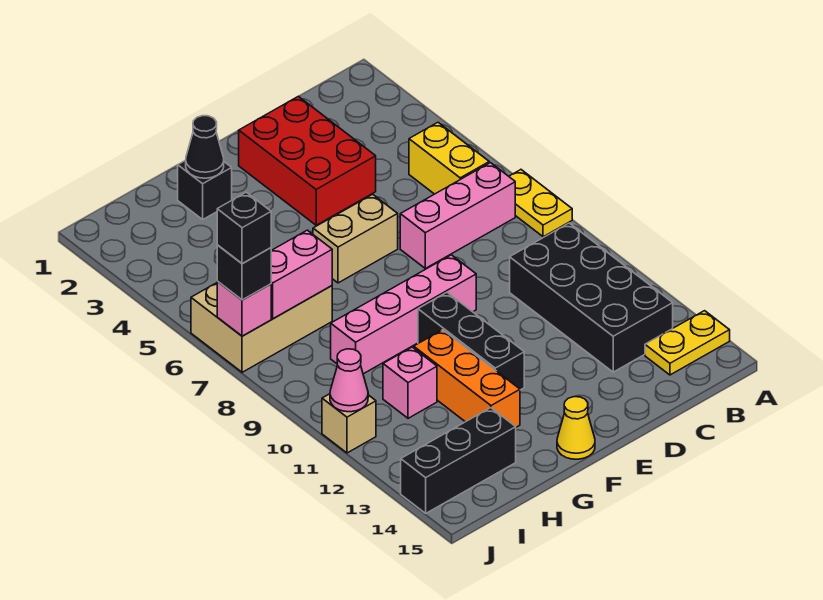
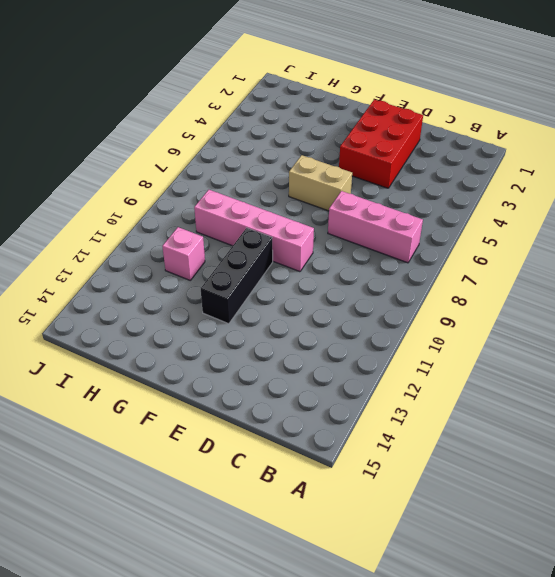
none -> yellow plate A7:A8 level 1
none -> yellow plate A14:B14 level 1
none -> yellow brick B5:B6 level 1

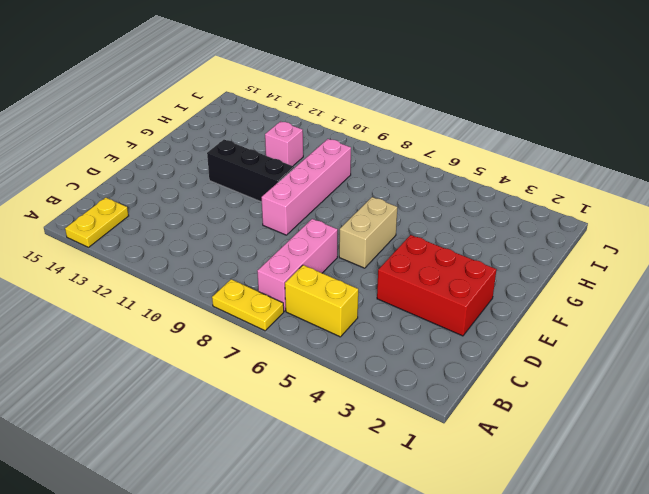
none -> black brick B10:C13 level 1
none -> yellow cone F15 level 1
none -> black brick G2 level 1

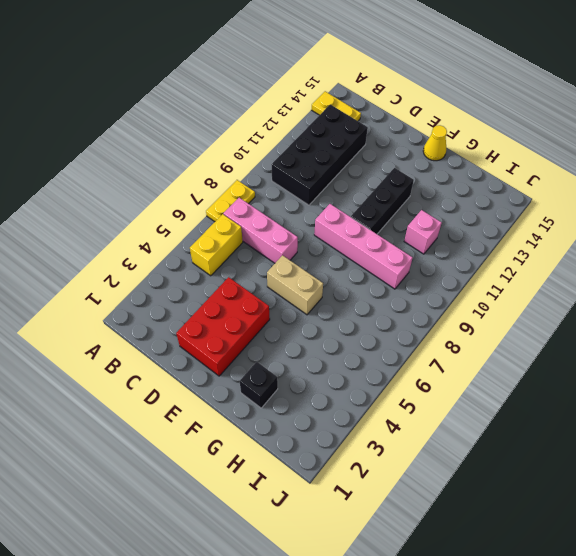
none -> orange brick G11:G13 level 1
none -> tan brick H6:J7 level 1
none -> black brick H14:J14 level 1

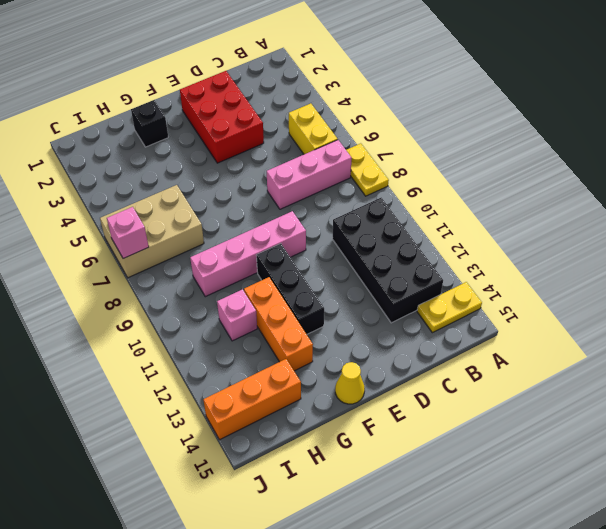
orange brick H14:J14 level 1 -> black brick H14:J14 level 1
none -> tan brick E6:F6 level 1
none -> tan brick J11 level 1
none -> black cone G2 level 2

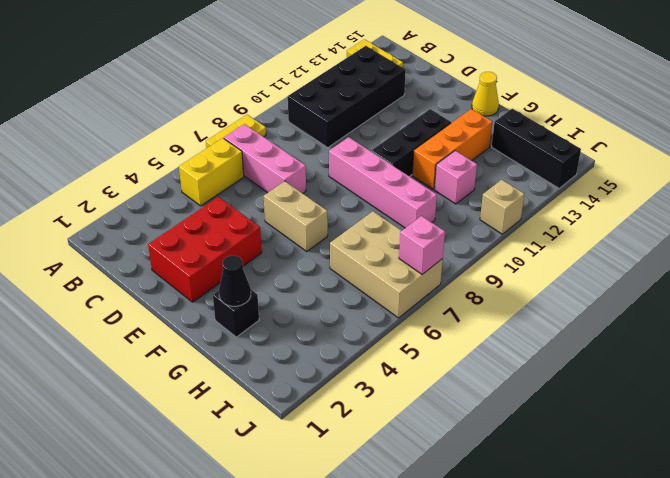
none -> pink brick H7:I7 level 2
none -> pink cone J11 level 2
none -> black brick J7 level 3

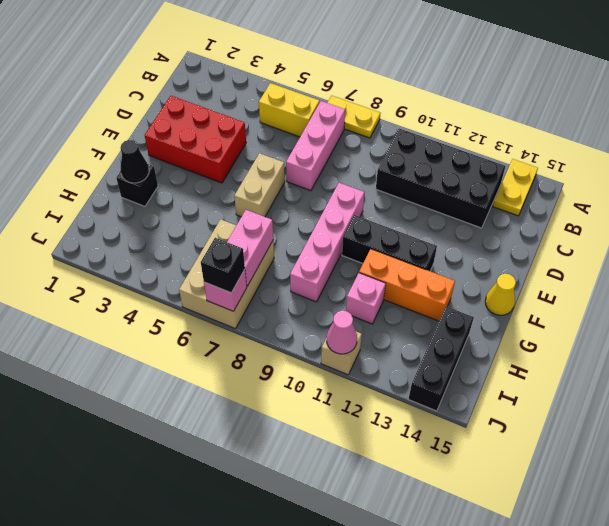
none -> black brick J7 level 4

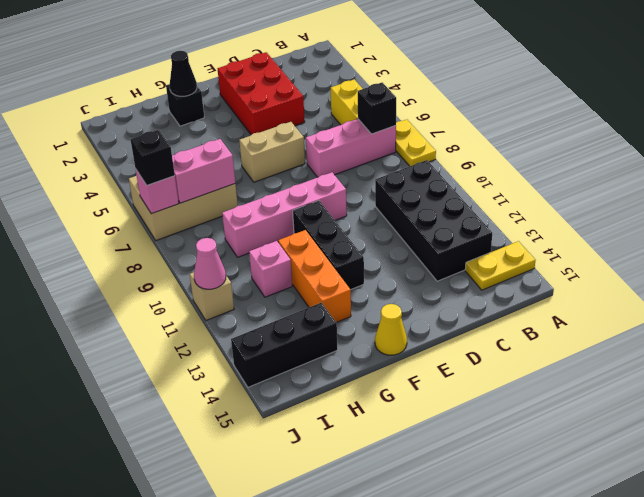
black brick B7 level 2 -> black brick J7 level 4

